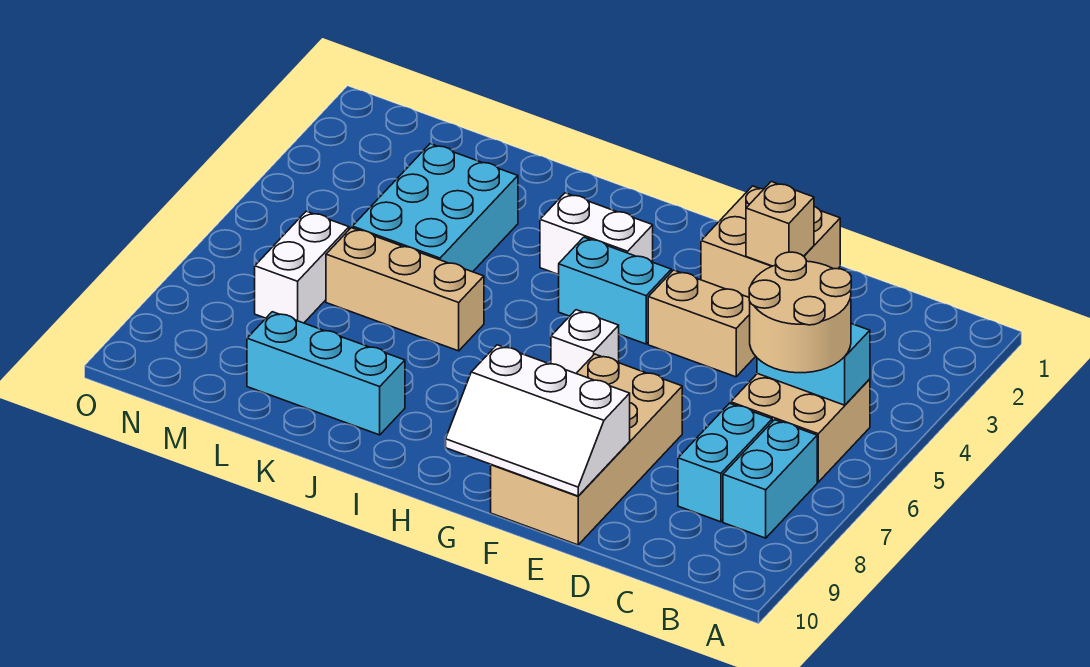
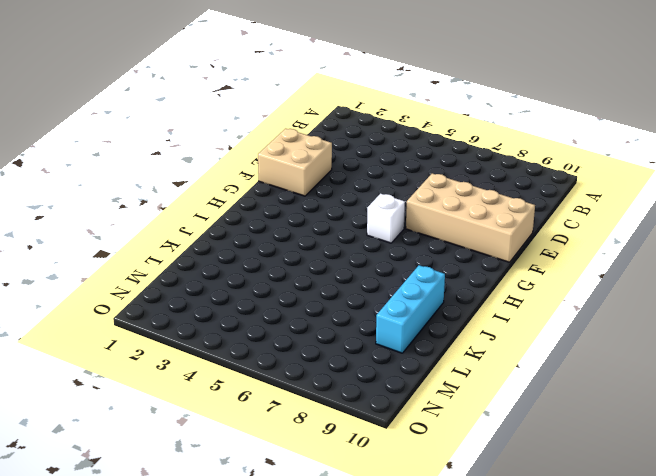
none -> tan brick B5:C6 level 1
none -> cyan brick B7:B8 level 1
none -> cyan brick C7:C8 level 1

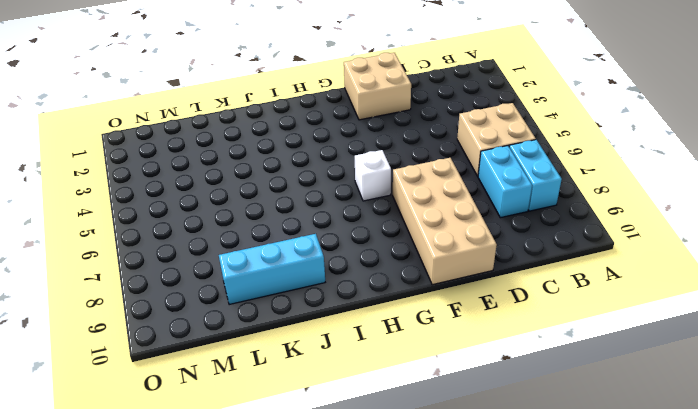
none -> tan brick E4:F4 level 1
none -> cyan brick G4:H4 level 1
none -> white brick H3:I3 level 1

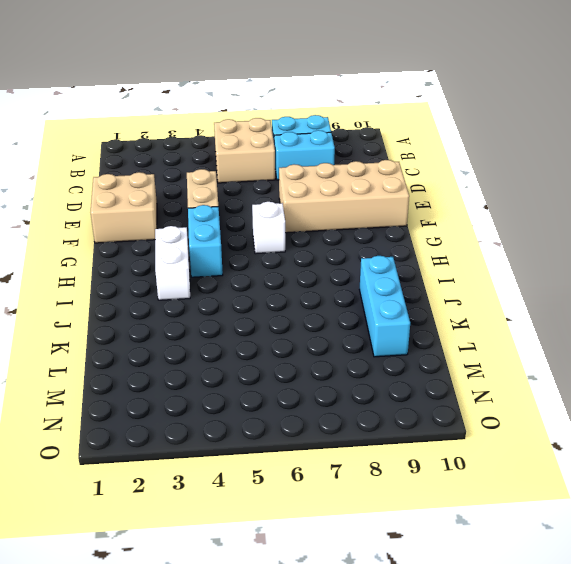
none -> tan brick J6:L6 level 1
none -> cyan brick K3:L5 level 1
none -> white brick M6:M7 level 1

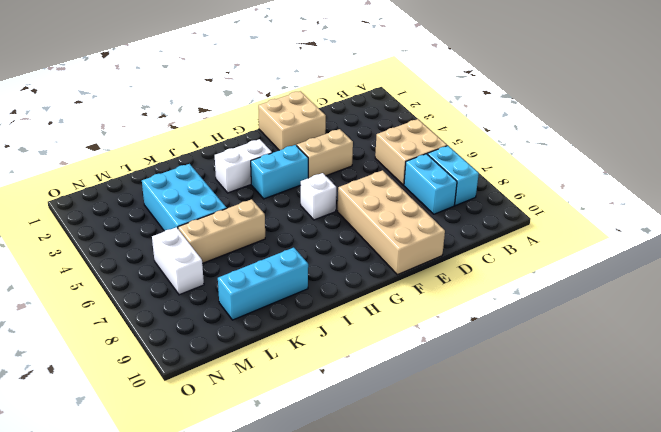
none -> cyan brick B5:C5 level 2
none -> tan brick E2 level 2
none -> white slope E9:G10 level 2 top 9

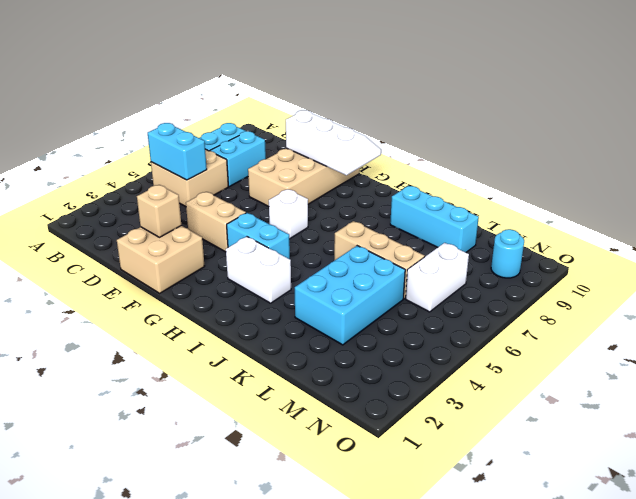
cyan round brick N9 level 1 -> none
none -> tan round brick B5:C6 level 3

